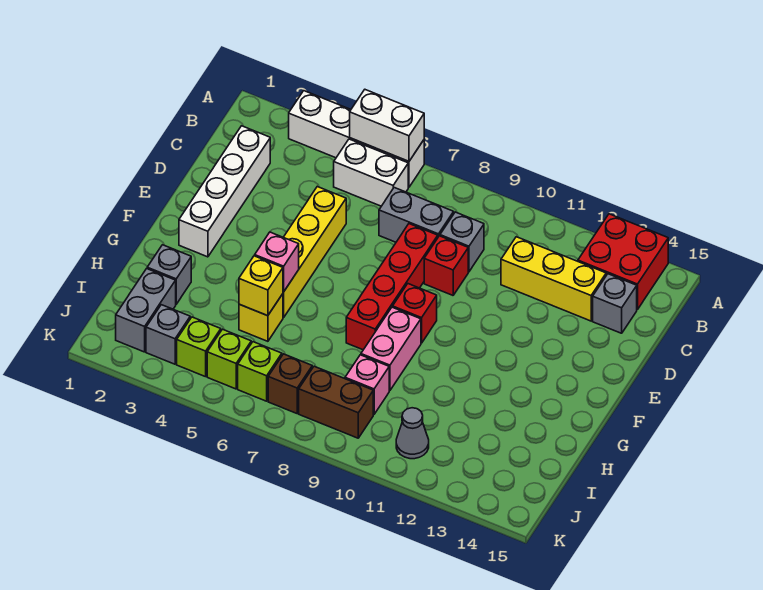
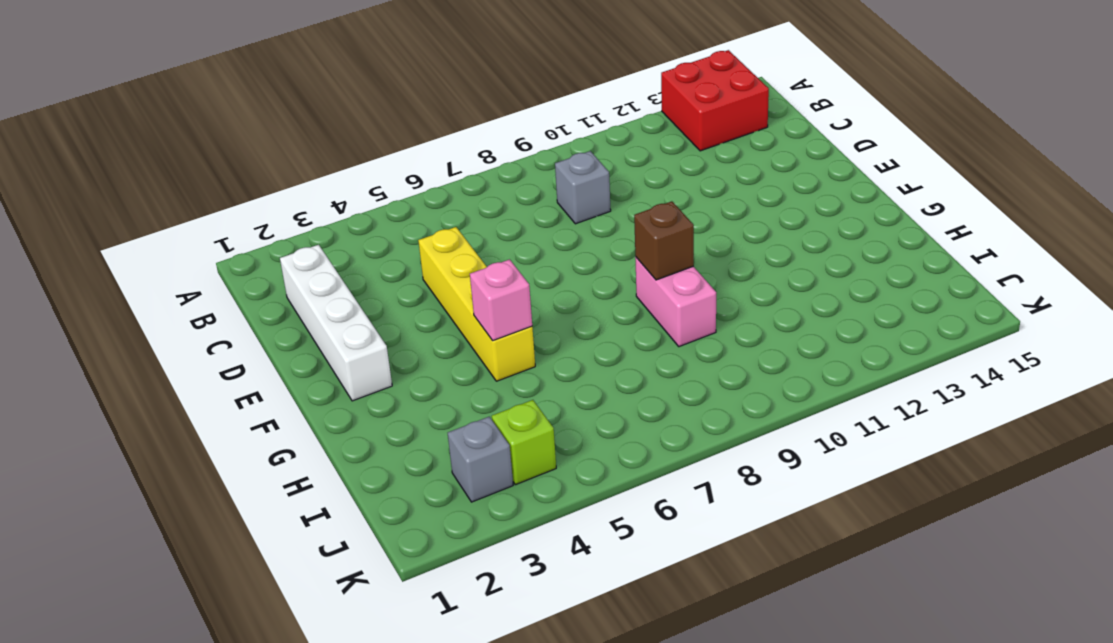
brown brick G9 level 2 -> brown brick J7 level 1
none -> white brick A3:A6 level 1
none -> white brick B5:B6 level 1
none -> grey brick C7:C8 level 1

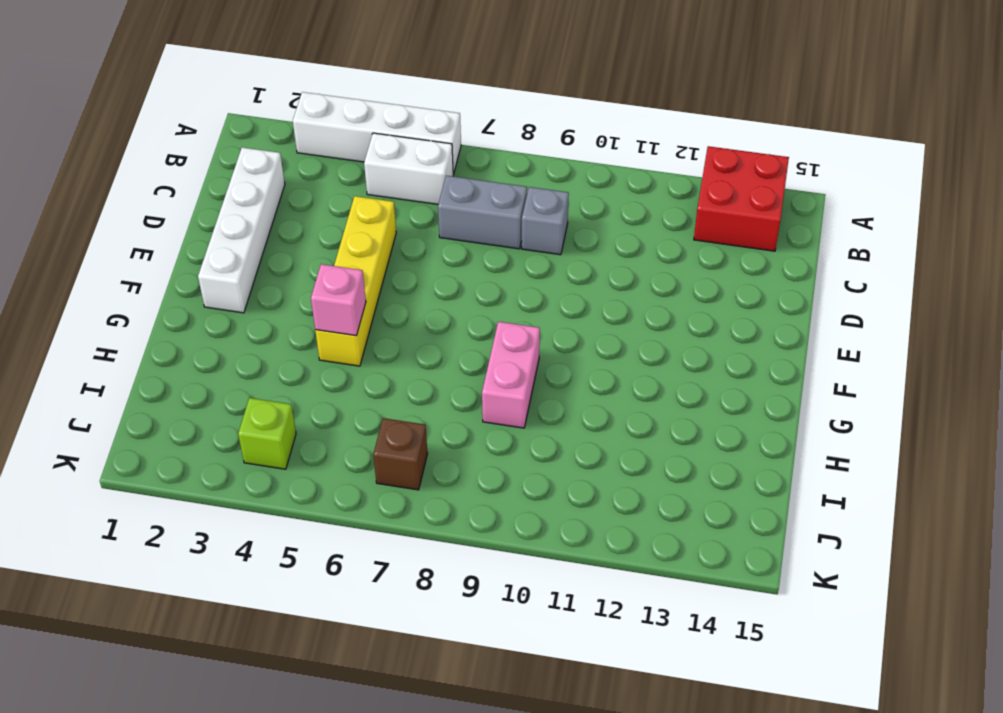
none -> yellow brick C11:C13 level 1
none -> grey brick C14 level 1
none -> red brick D8:G8 level 1

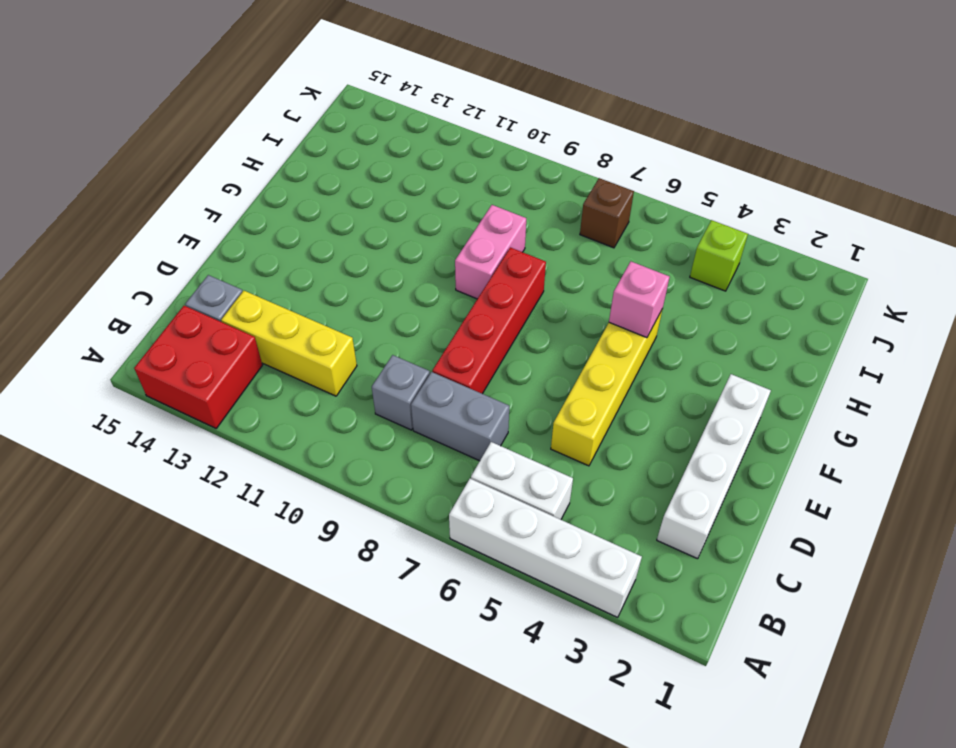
none -> red brick D9 level 1
none -> red brick F9 level 1
none -> grey brick H2 level 1

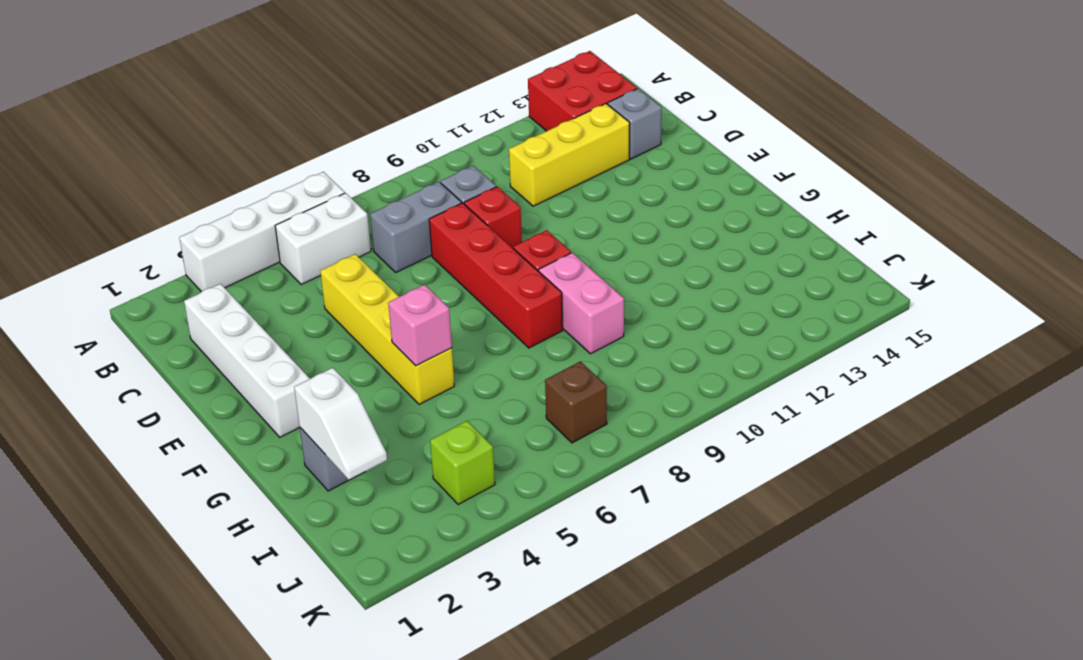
white slope H2:I2 level 2 top H -> none
none -> yellow brick H5 level 1
none -> grey brick I2:J2 level 1
none -> pink brick I9 level 1

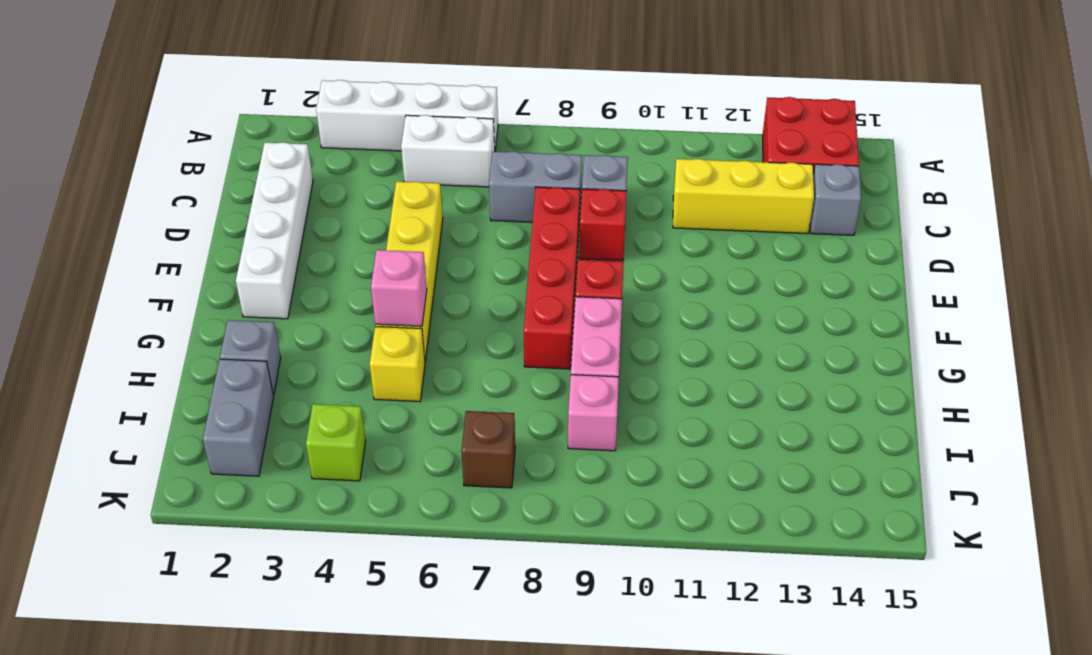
none -> grey brick J3 level 1
none -> lime brick J5 level 1
none -> lime brick J6 level 1

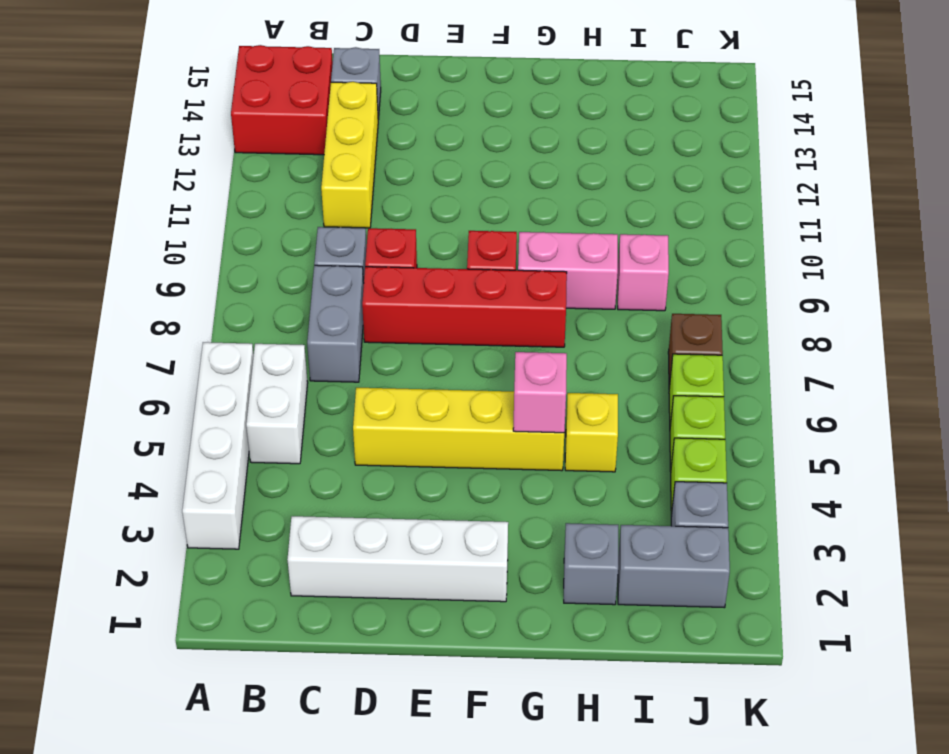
none -> brown brick J8:J9 level 1
none -> grey cone J11 level 1
none -> white brick A5:A6 level 2

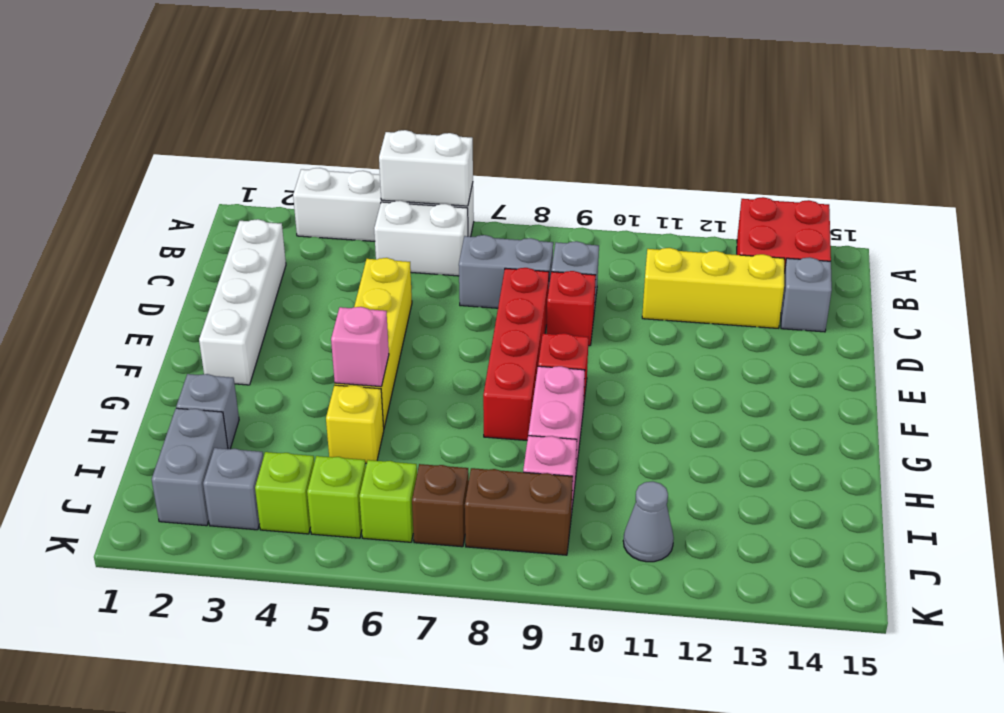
none -> yellow brick H5 level 2

